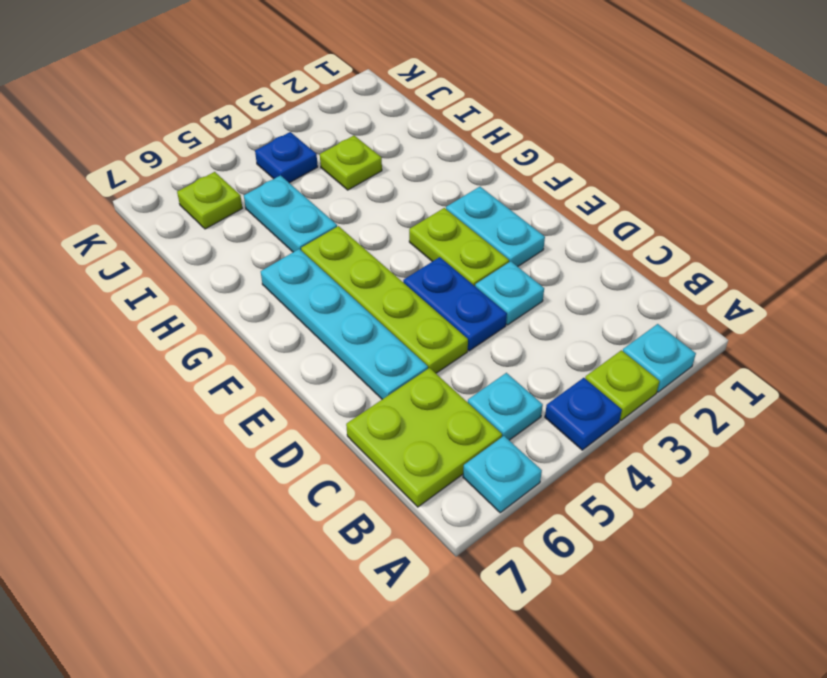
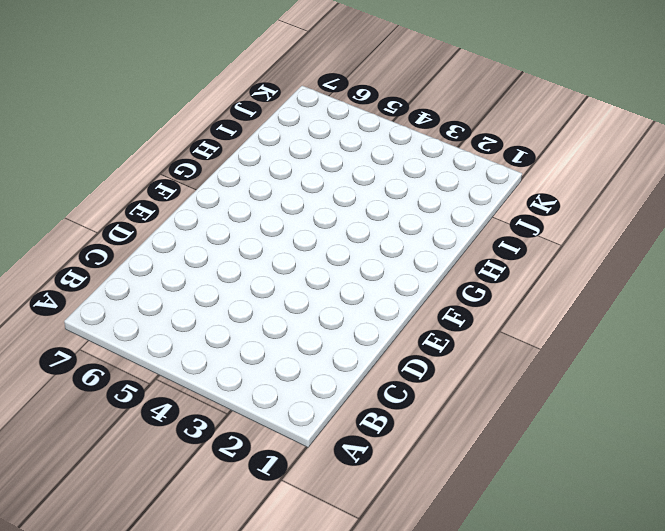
none -> cyan plate A2 level 1
none -> lime plate A3 level 1
none -> blue plate A4 level 1

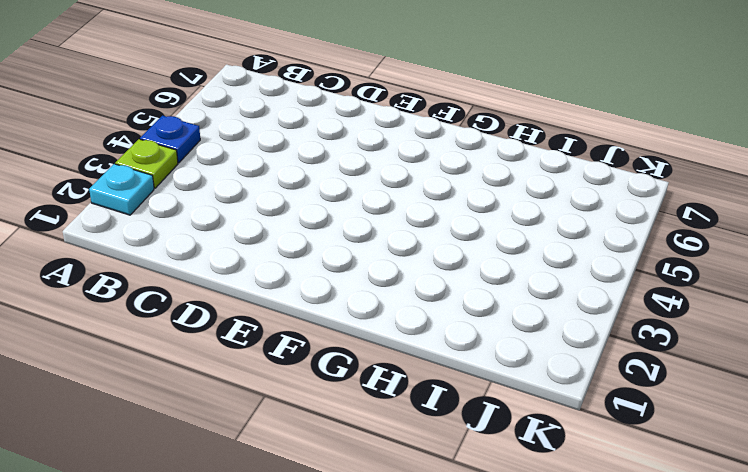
none -> cyan plate A6 level 1
none -> cyan plate B5 level 1
none -> lime plate B6:C7 level 1

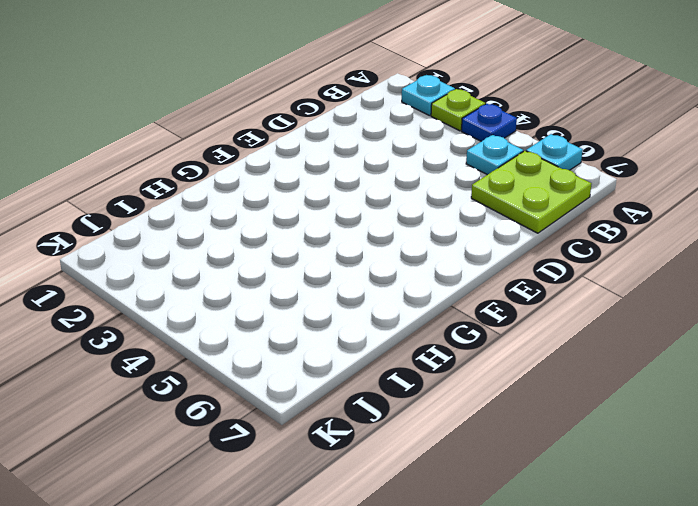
none -> cyan plate D3 level 1
none -> blue plate D4:E4 level 1
none -> lime plate D5:G5 level 1

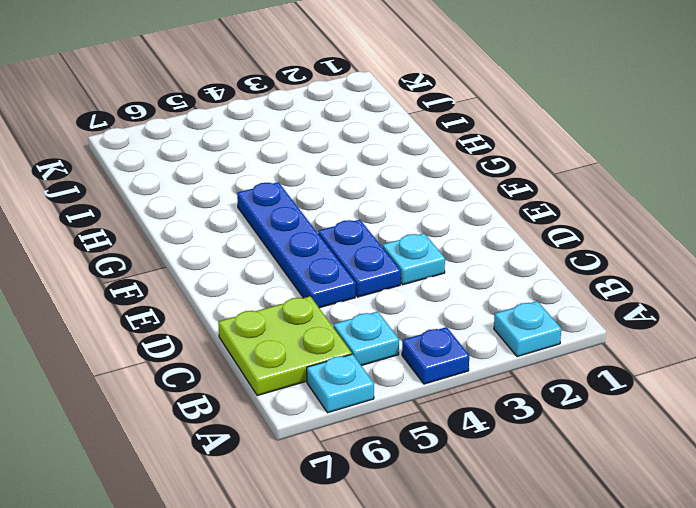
blue plate D5:G5 level 1 -> lime plate D5:G5 level 1
none -> lime plate A3 level 1
none -> cyan plate D6:G6 level 1
none -> cyan plate E2:F2 level 1

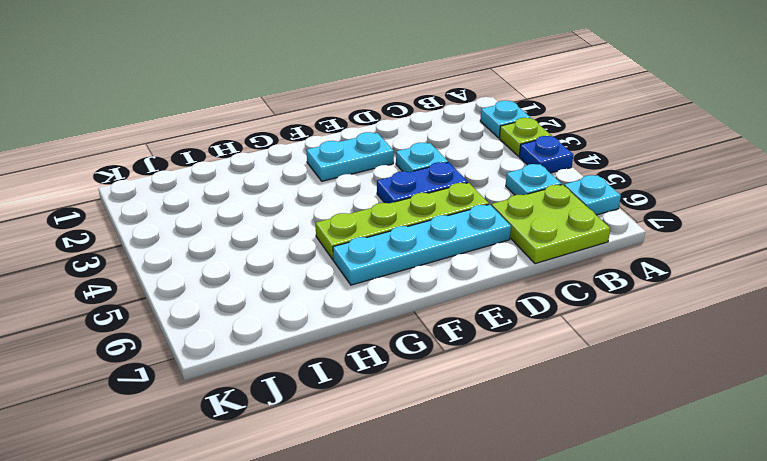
none -> lime plate E3:F3 level 1
none -> cyan plate H5:I5 level 1
none -> lime plate I3 level 1

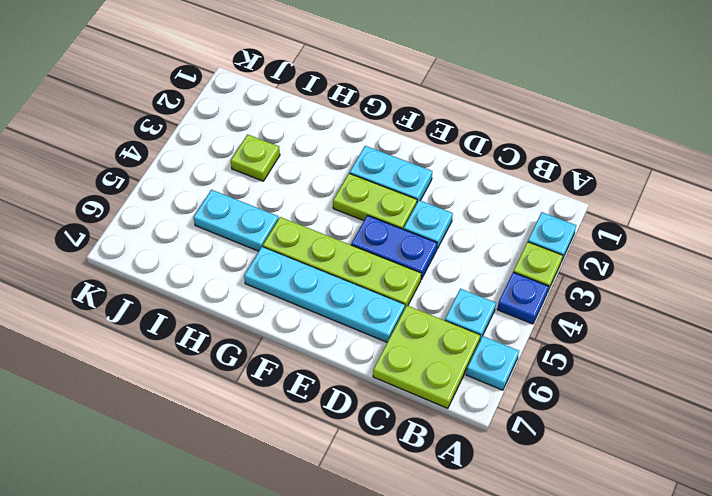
none -> blue plate J4 level 1
none -> lime plate J6 level 1

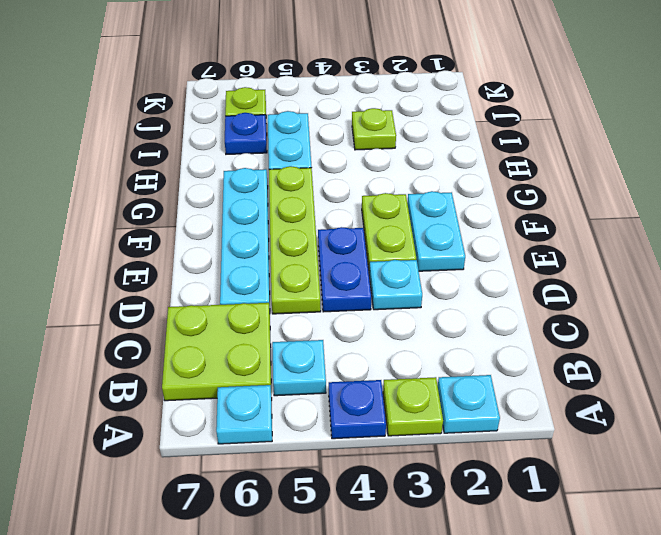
blue plate I6 level 1 -> blue plate J4 level 1

